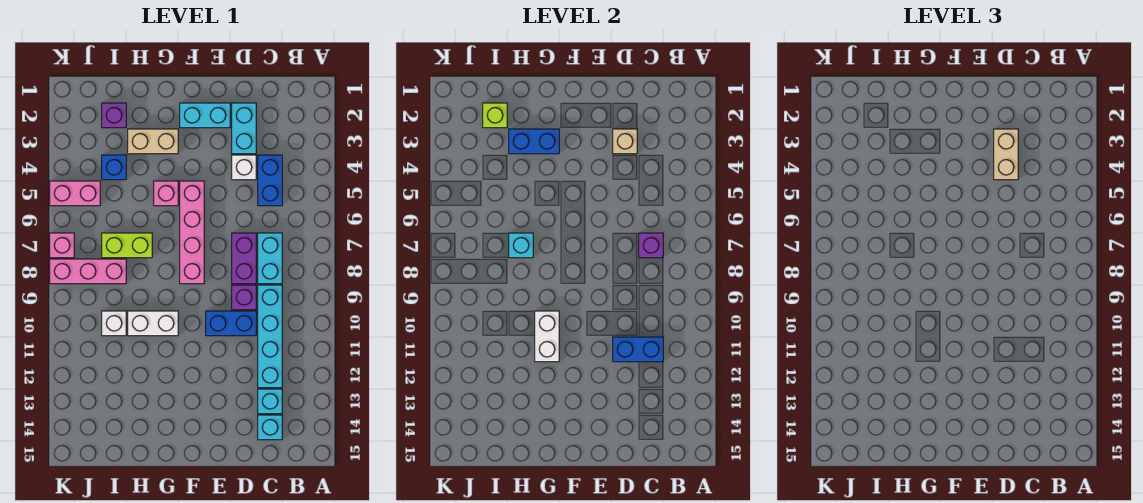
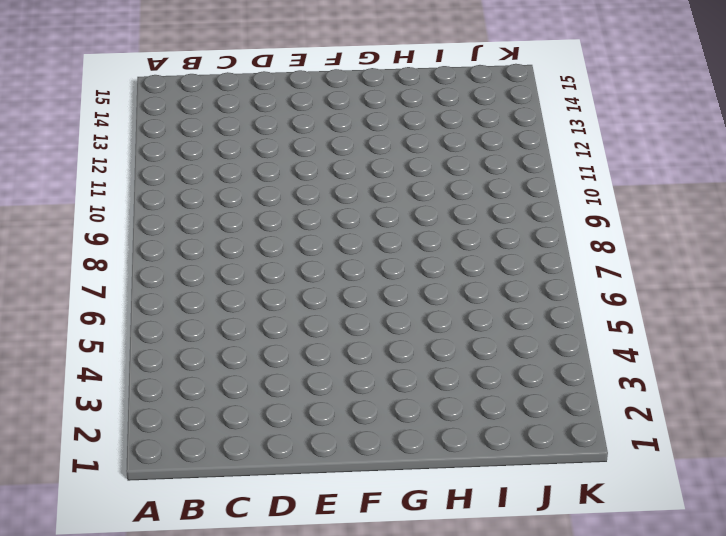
none -> blue brick C4:C5 level 1
none -> cyan brick C7:C8 level 1
none -> cyan brick C9:C12 level 1
none -> cyan brick C13 level 1

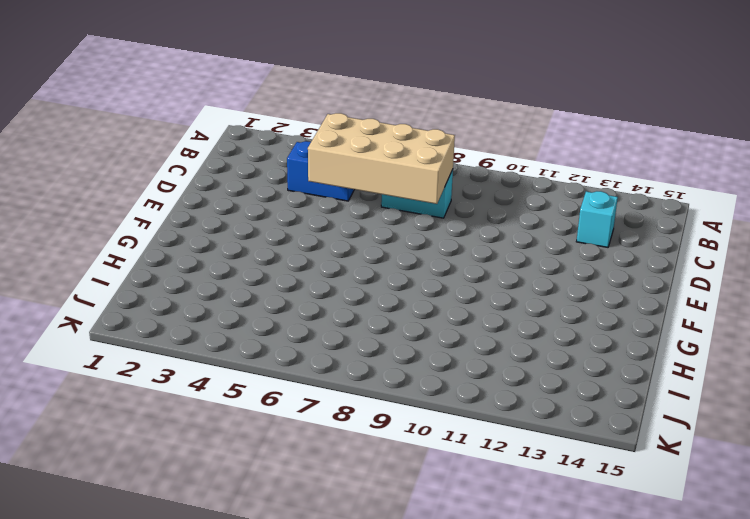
tan brick C5:D8 level 2 -> purple brick C7 level 2
none -> cyan brick C9:C12 level 1
none -> cyan brick C14 level 1
none -> cyan brick D2:D3 level 1
none -> white brick D4 level 1

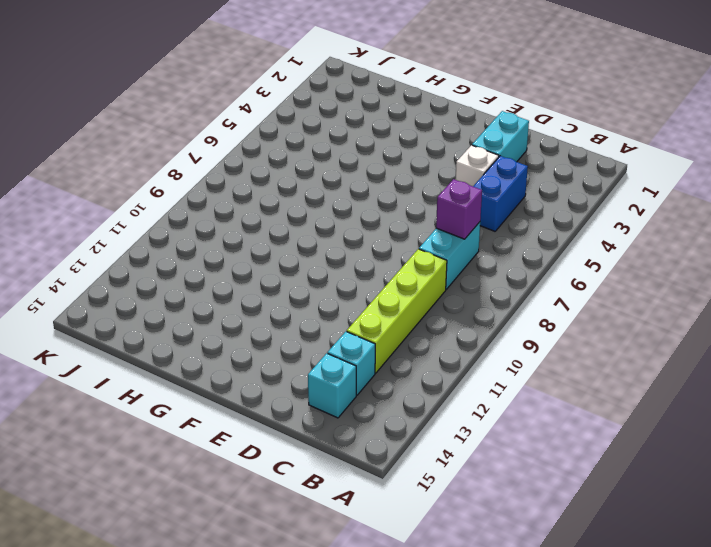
lime brick C9:C12 level 1 -> cyan brick C9:C12 level 1
none -> purple brick D7:D8 level 1
none -> purple brick D9 level 1
none -> blue brick D10:E10 level 1
none -> cyan brick E2:F2 level 1

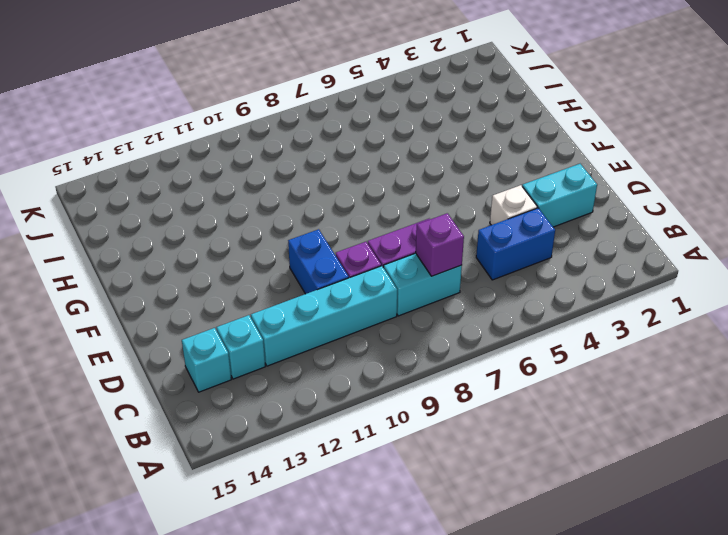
none -> cyan brick E2:F2 level 1
none -> pink brick F5:F8 level 1
none -> tan brick G3:H3 level 1
none -> pink brick G5 level 1

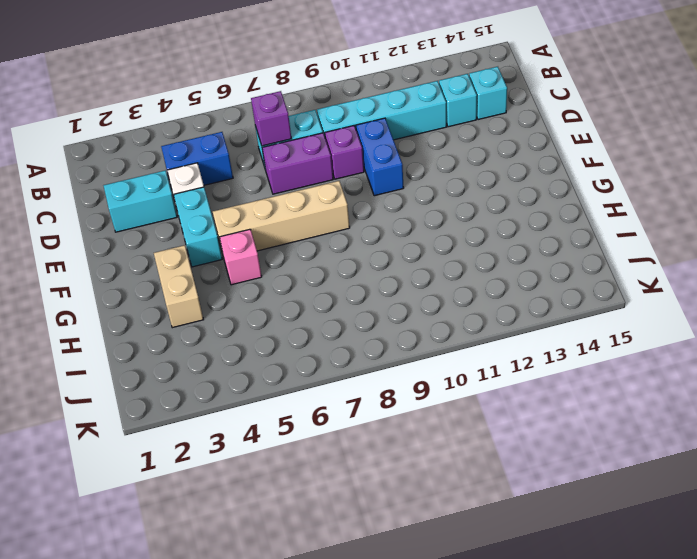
cyan brick E4:F4 level 1 -> cyan brick E2:F2 level 1
tan brick F5:F8 level 1 -> pink brick F5:F8 level 1
none -> white brick G10:H10 level 1
none -> lime brick H7:I7 level 1
none -> purple brick I2 level 1
none -> blue brick I4 level 1

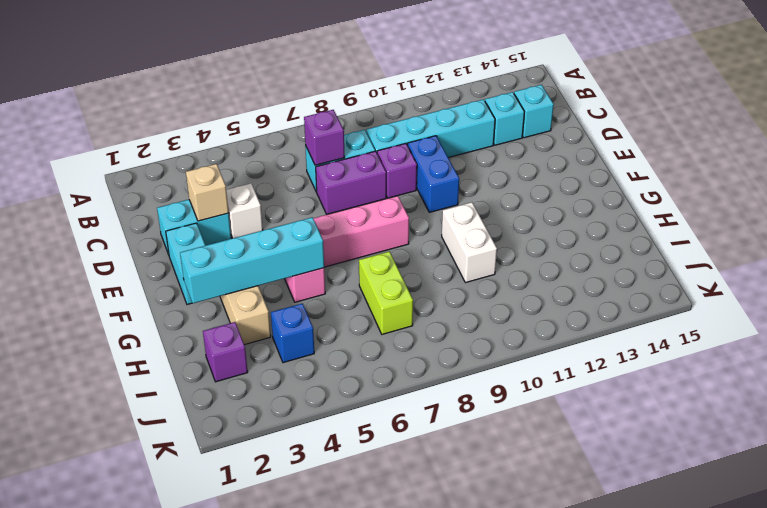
cyan brick G2:G5 level 2 -> blue brick G3:H3 level 2
none -> blue brick C4:C5 level 1
none -> pink brick I8:K8 level 1
none -> white brick I10 level 1
none -> pink brick J5:K5 level 1

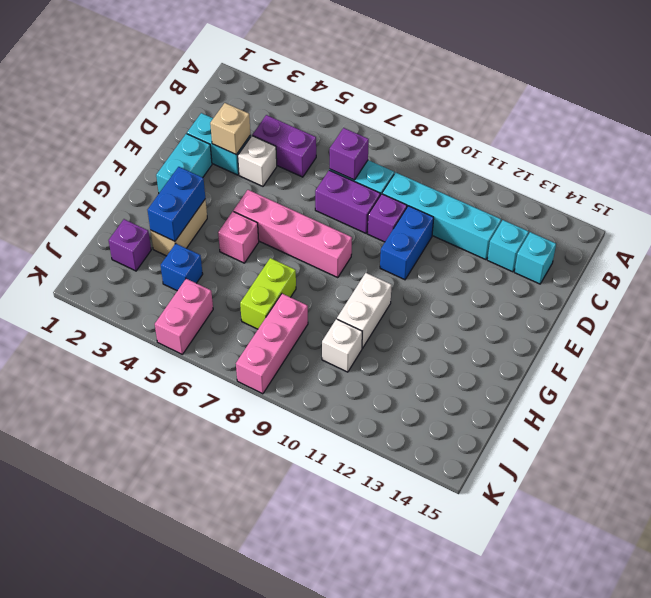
purple brick C4:C5 level 1 -> blue brick C4:C5 level 1
none -> pink brick K7 level 1
none -> blue brick C11:D11 level 2
none -> white brick G10:G11 level 2
none -> cyan brick H7 level 2

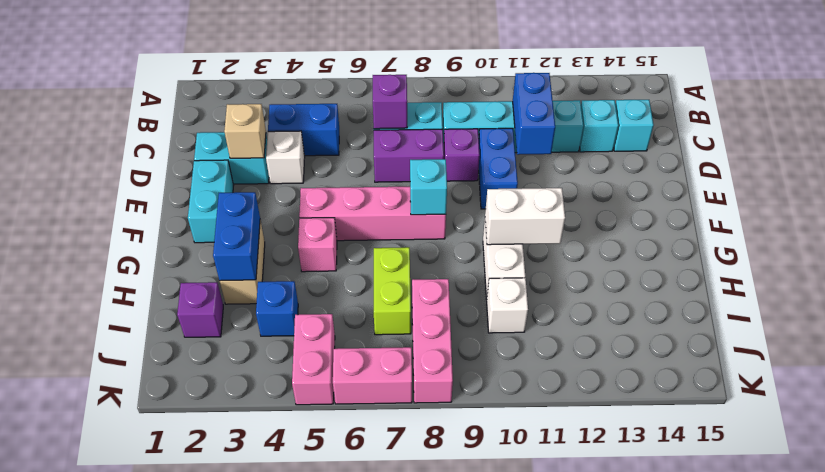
cyan brick F8 level 2 -> cyan brick H7 level 2
pink brick K6:K7 level 1 -> pink brick K7 level 1
none -> lime brick I2 level 2
none -> tan brick D3:D4 level 3

